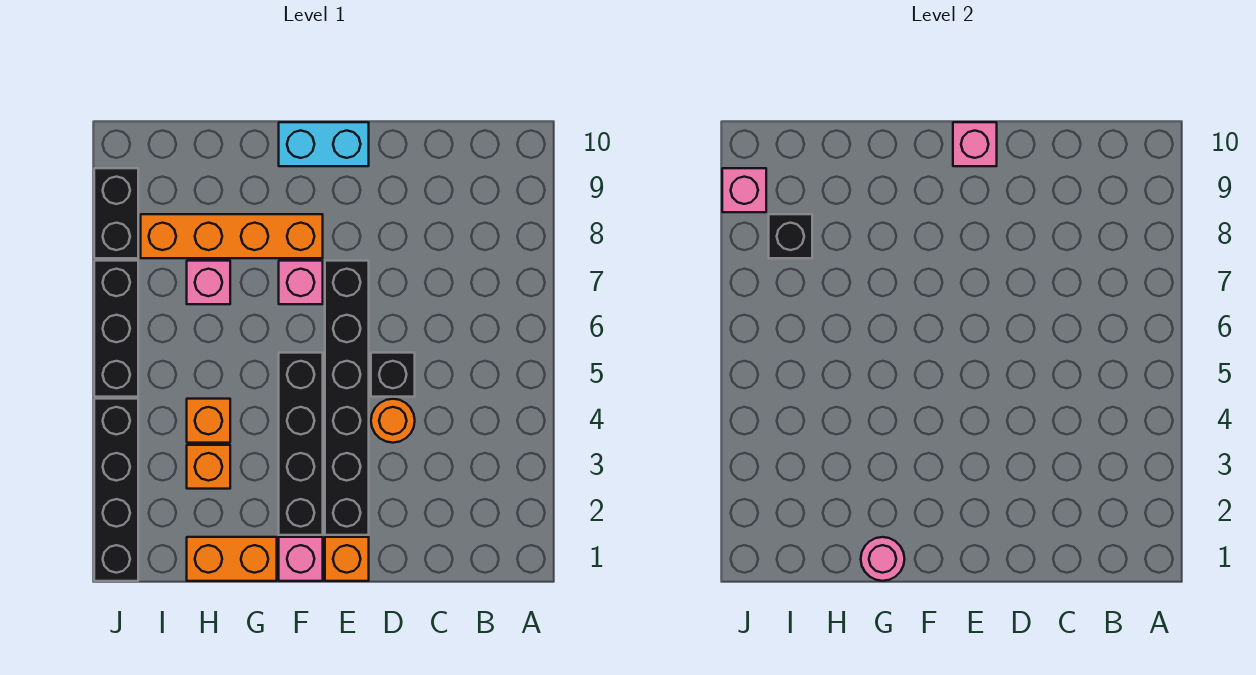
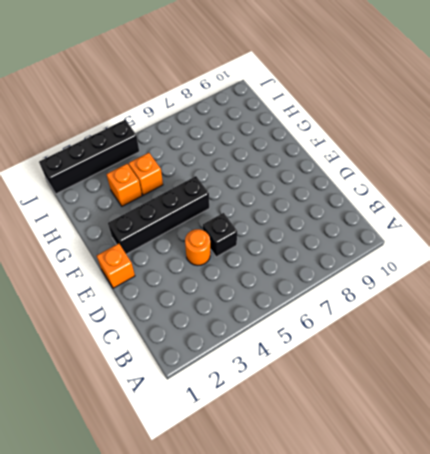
none -> black brick E2:E7 level 1
none -> cyan brick E10:F10 level 1
none -> pink brick F1 level 1

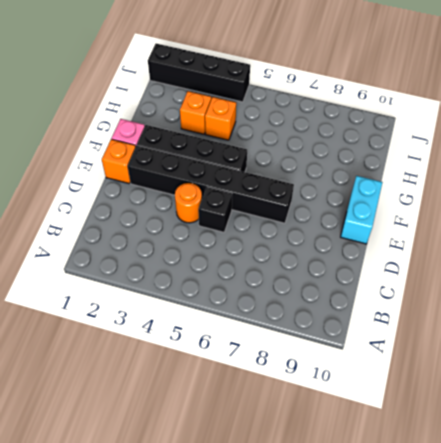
none -> pink brick F7 level 1
none -> orange brick F8:I8 level 1
none -> orange brick G1:H1 level 1

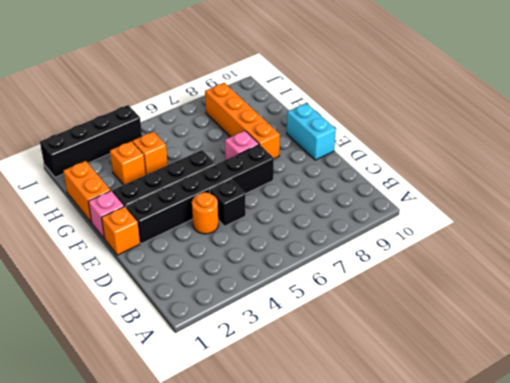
none -> pink brick H7 level 1
none -> black brick J5:J7 level 1
none -> black brick J8:J9 level 1

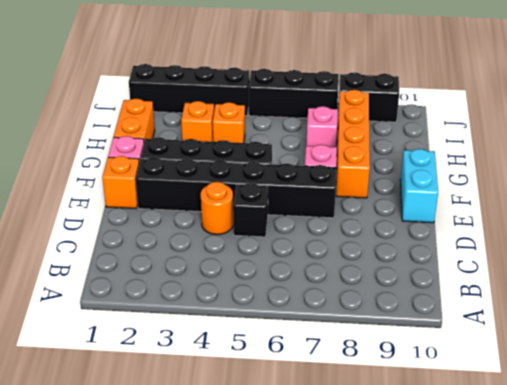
none -> pink brick E10 level 2
none -> pink round brick G1 level 2
none -> black brick I8 level 2

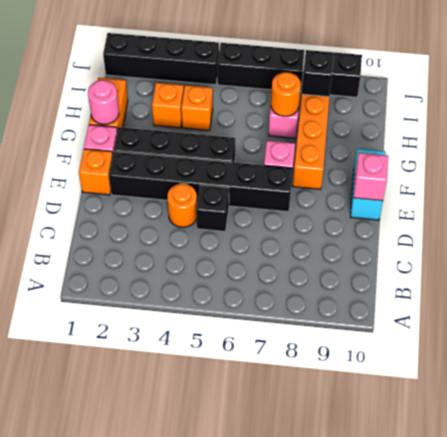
orange round brick H7 level 2 -> none
none -> pink brick J9 level 2

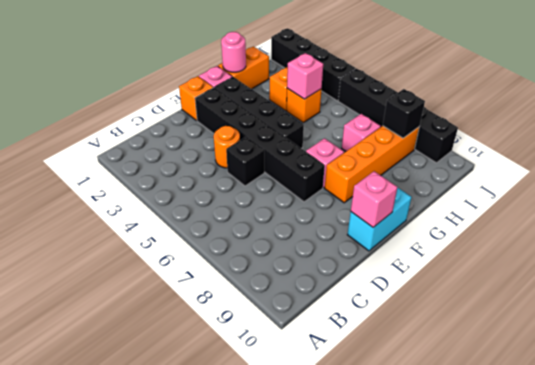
pink brick H4 level 2 -> pink brick J9 level 2

